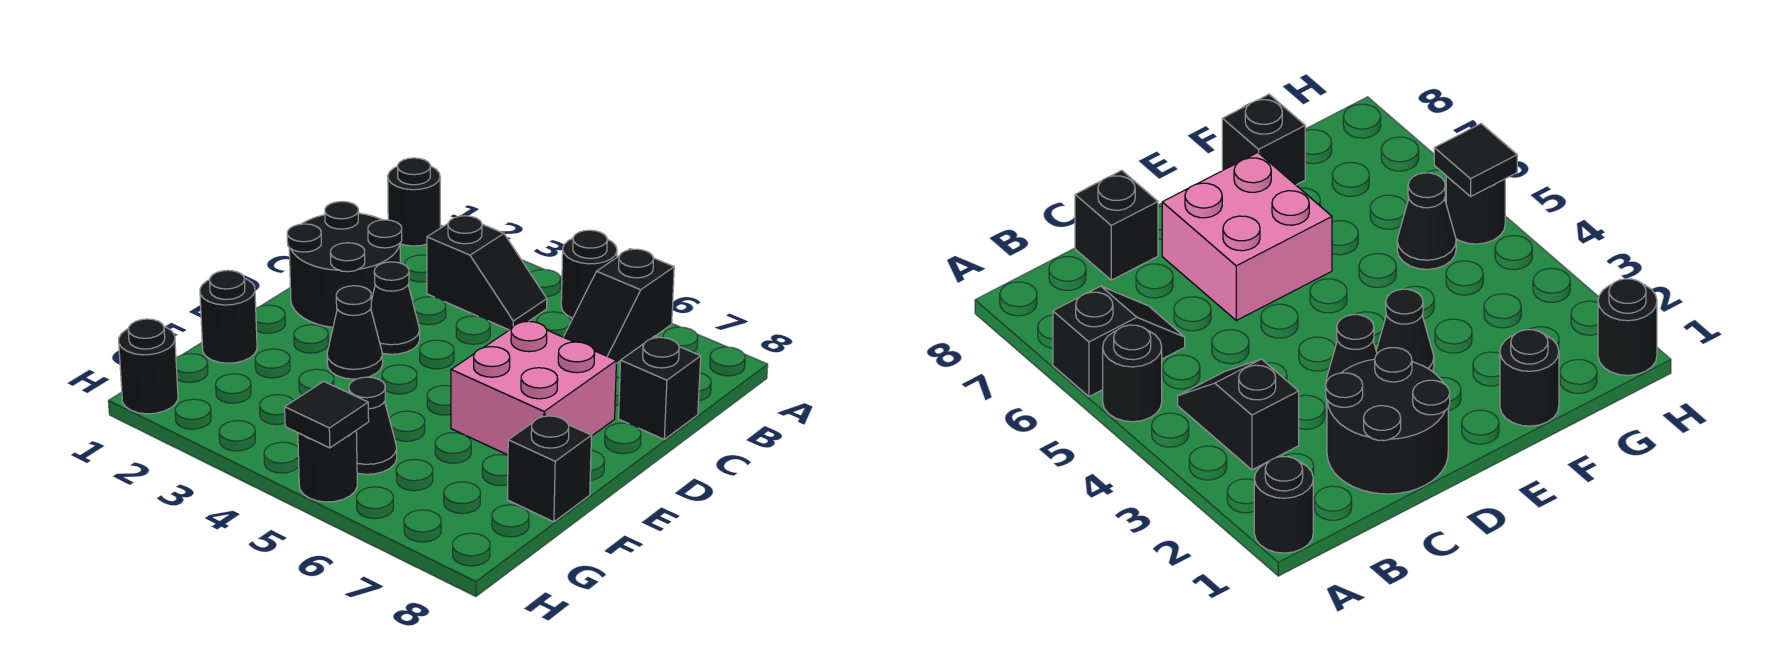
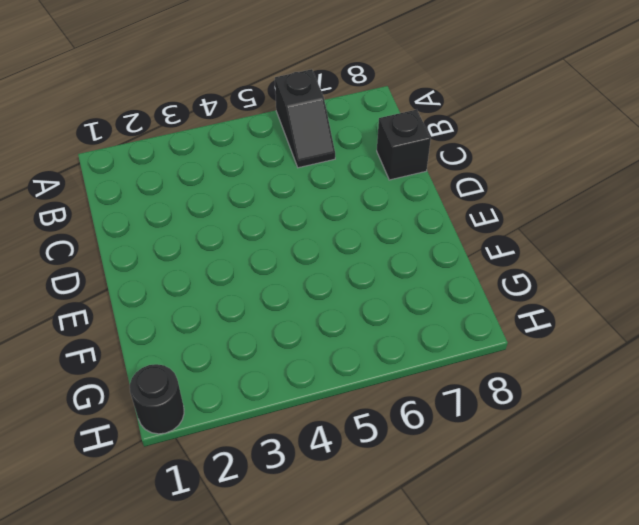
none -> black round brick A1 level 1
none -> black round brick A5 level 1
none -> black slope B3:B4 level 1 top 3

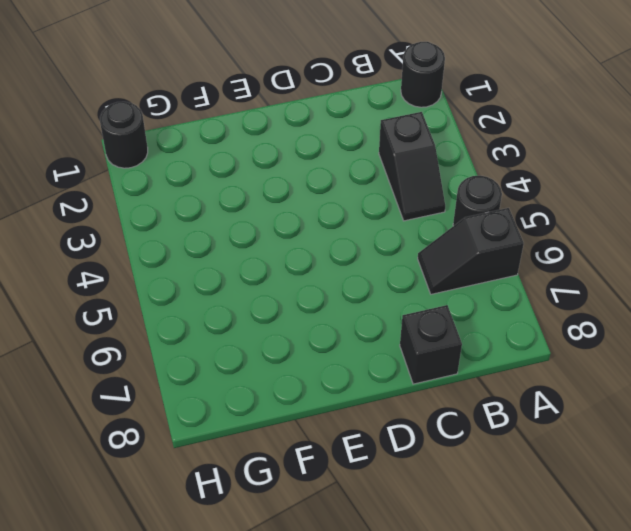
none -> black round brick C1:D2 level 1
none -> black cone D3 level 1
none -> pink brick D6:E7 level 1

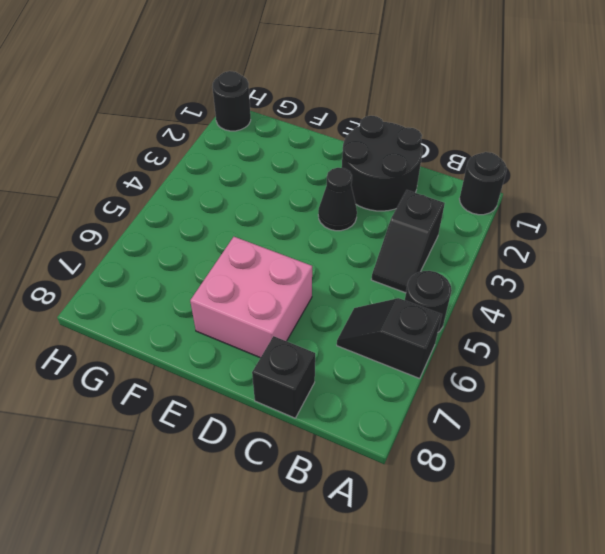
none -> black cone E3 level 1
none -> black round brick F1 level 1
none -> black brick F8 level 1

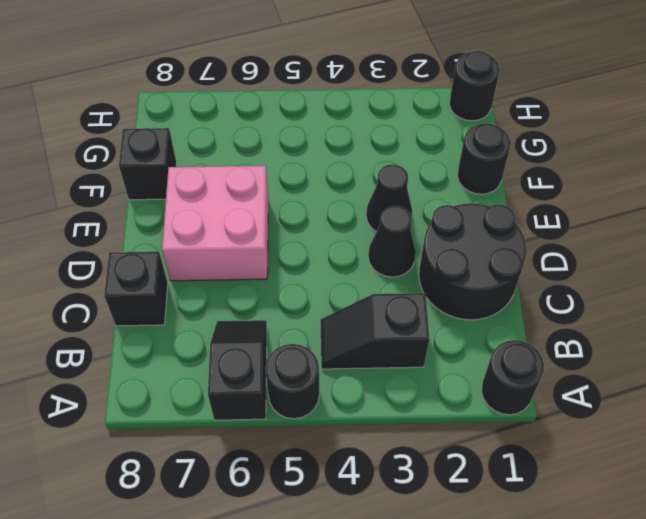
none -> black cone G5 level 1
none -> black round brick H5 level 1
none -> black tile H5 level 2

